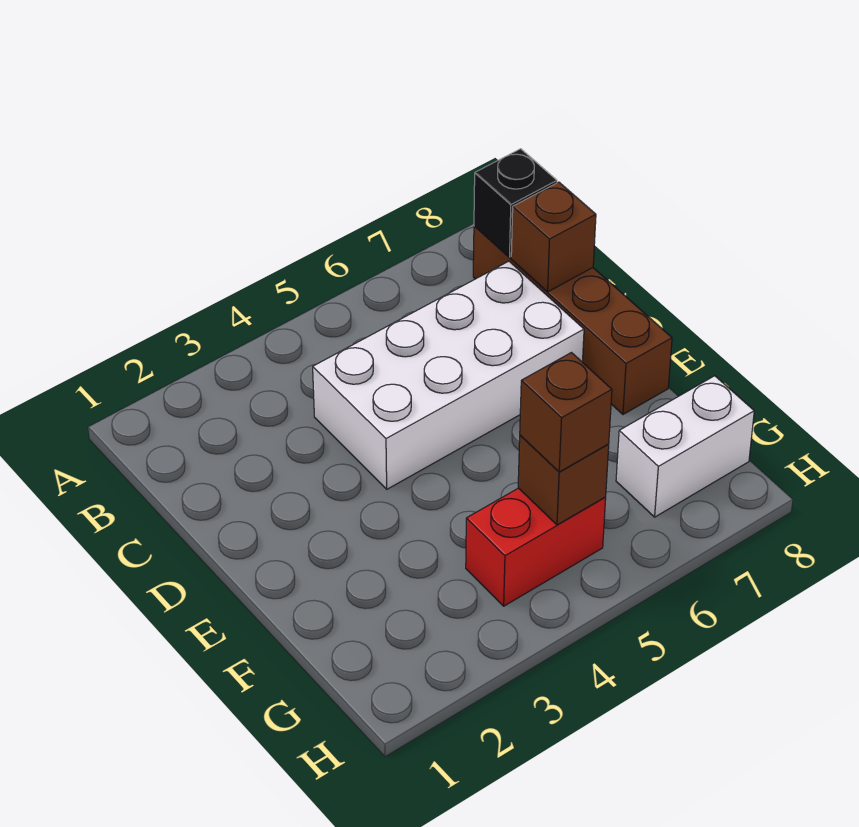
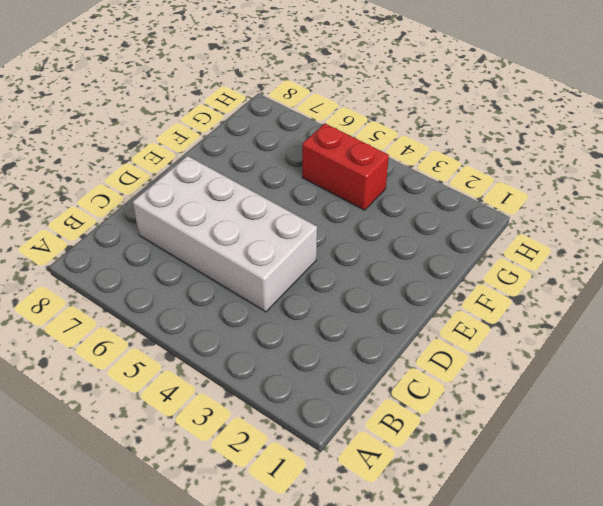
none -> brown brick B8:E8 level 1
none -> white brick G7:G8 level 1

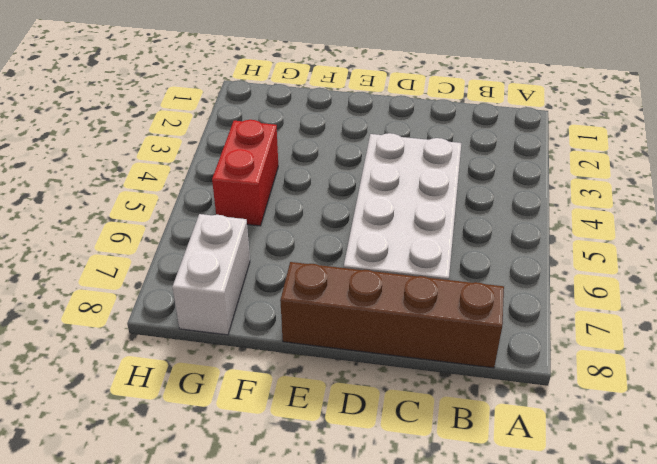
none -> black brick B8 level 2
none -> brown brick C8 level 2

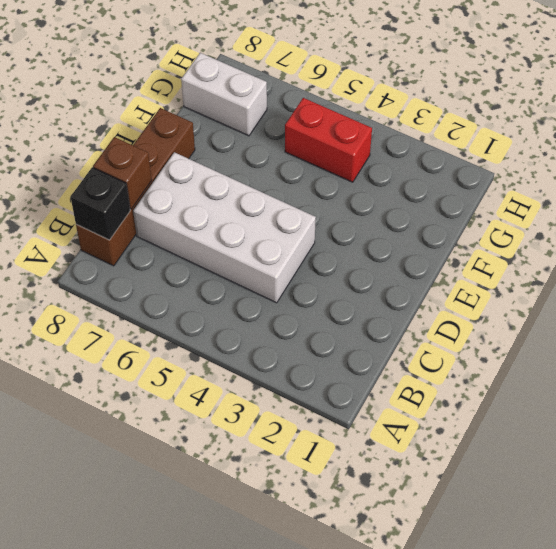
none -> brown brick G5 level 2
none -> brown brick G5 level 3

